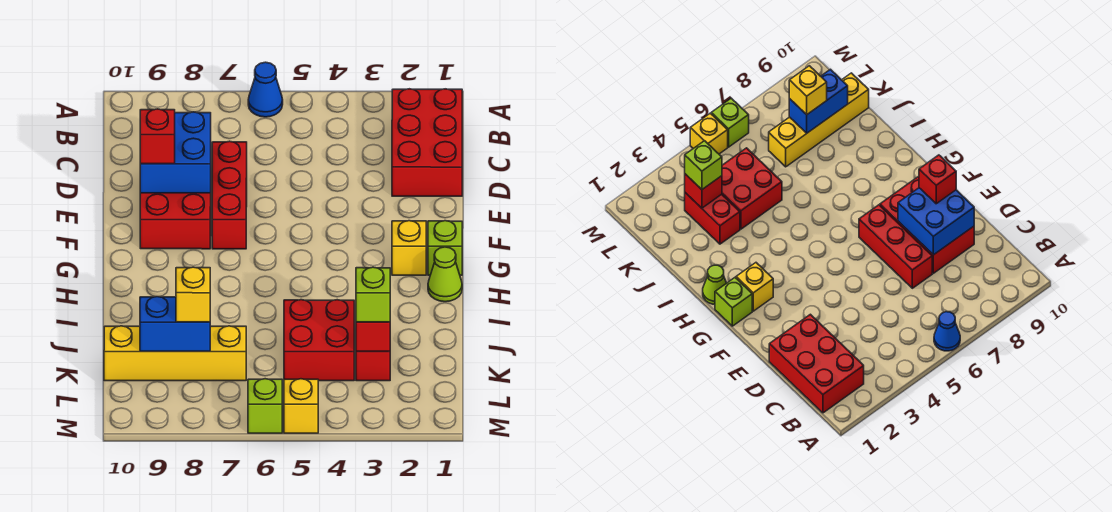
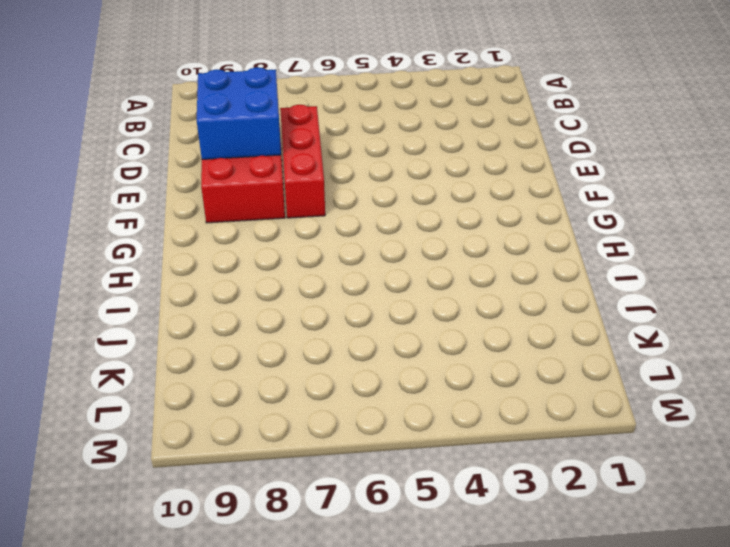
none -> blue cone A6 level 1
none -> red brick B1:D2 level 1
none -> lime brick G1 level 1

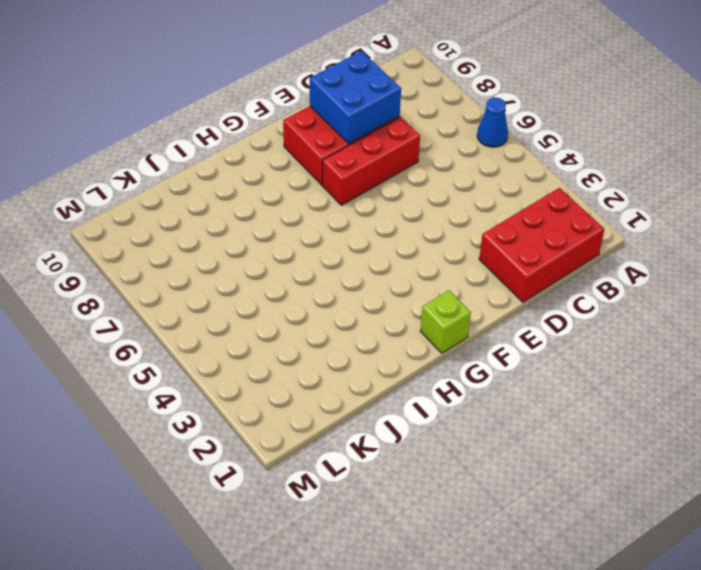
none -> yellow brick G2 level 1
none -> lime cone H1 level 1
none -> red brick J3:K3 level 1

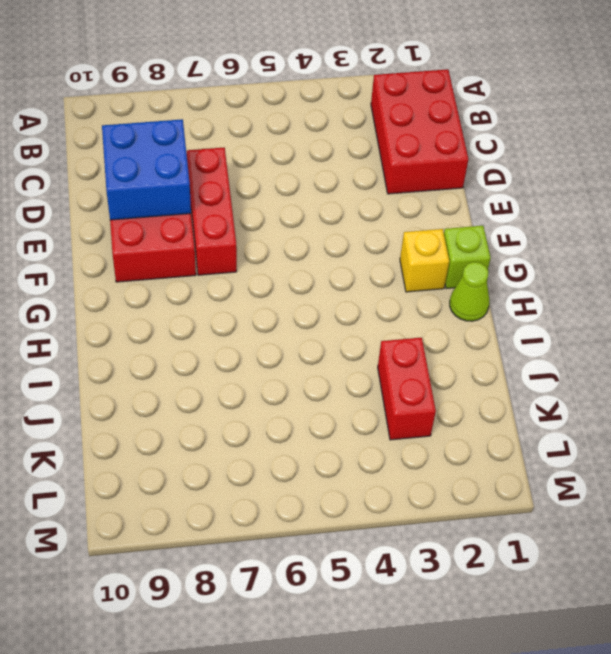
none -> blue cone A6 level 1
none -> red brick J4:K5 level 1
none -> yellow brick K7:K10 level 1

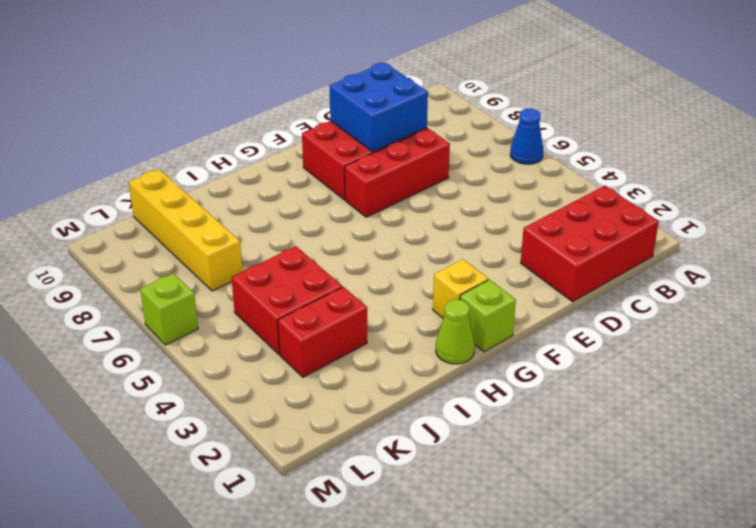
none -> yellow brick M5 level 1
none -> red brick K3 level 2
none -> blue brick K8:K9 level 2

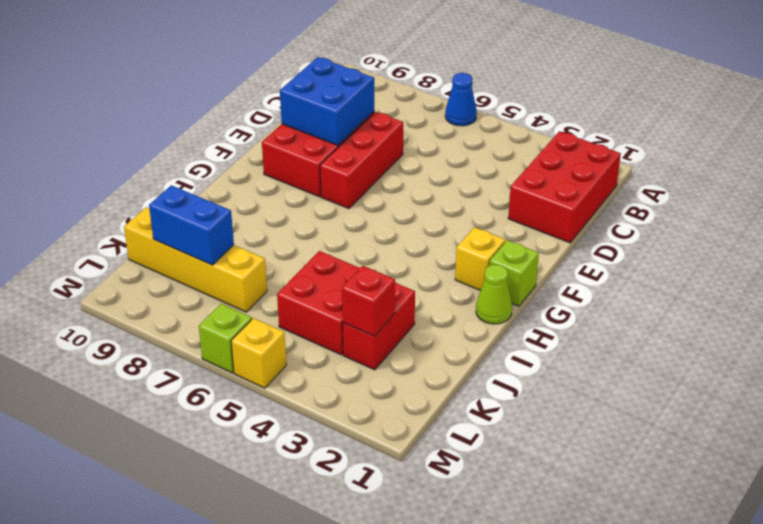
none -> red brick E9 level 3
none -> lime brick K3 level 3
none -> yellow brick K8 level 3

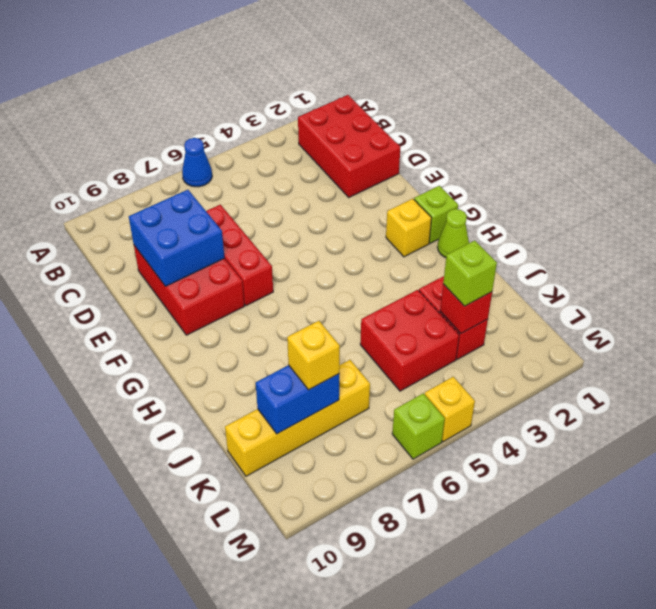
none -> red brick E9 level 3

